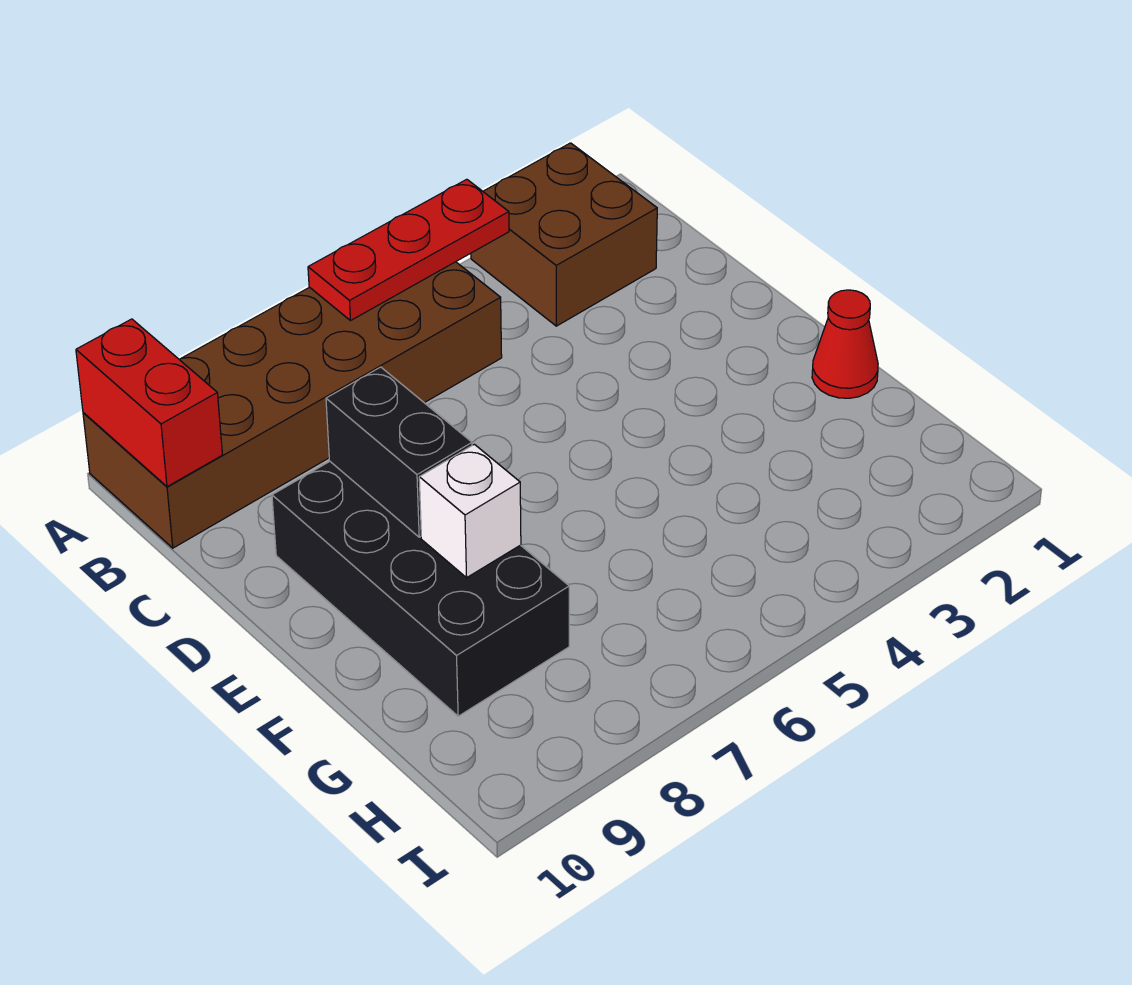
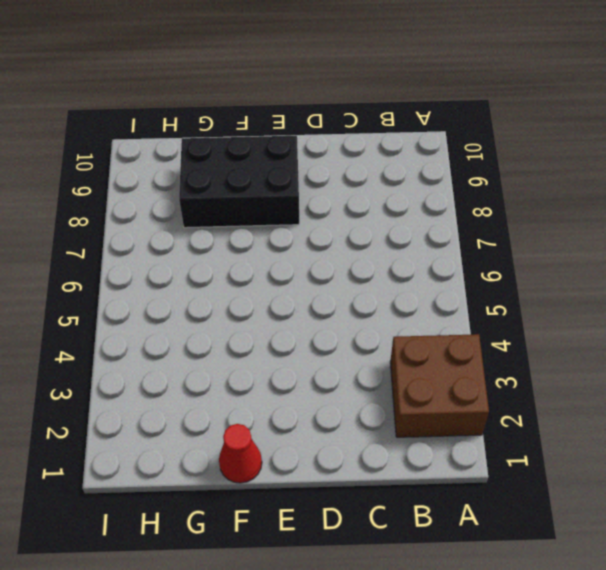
black brick E8:G9 level 1 -> black brick D8:G9 level 1
none -> brown brick A5:B10 level 1
none -> red plate A4:A6 level 2

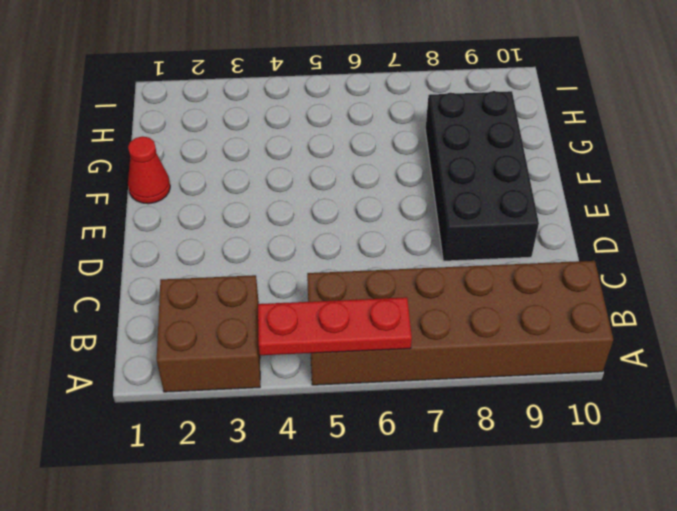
none -> red brick A10:B10 level 2
none -> black brick D8:E8 level 2

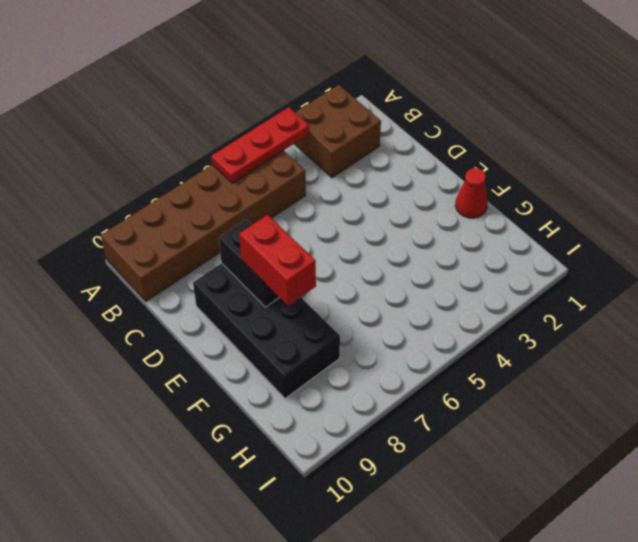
red brick E8:F8 level 3 -> red brick A10:B10 level 2
none -> white brick F8 level 2

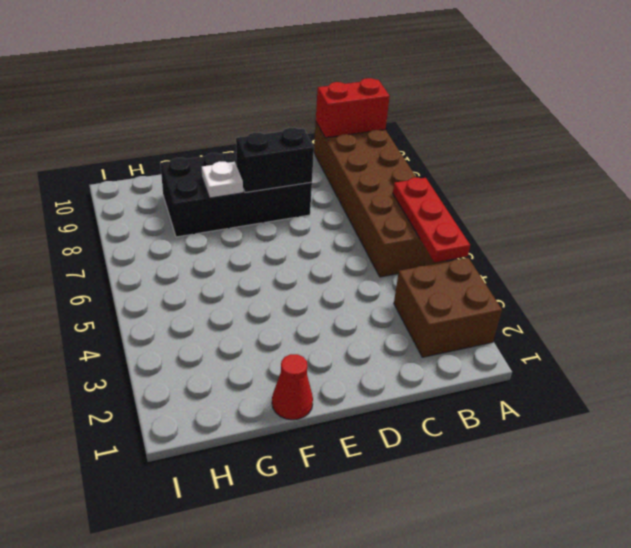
white plate F8 level 2 -> white brick F8 level 2

